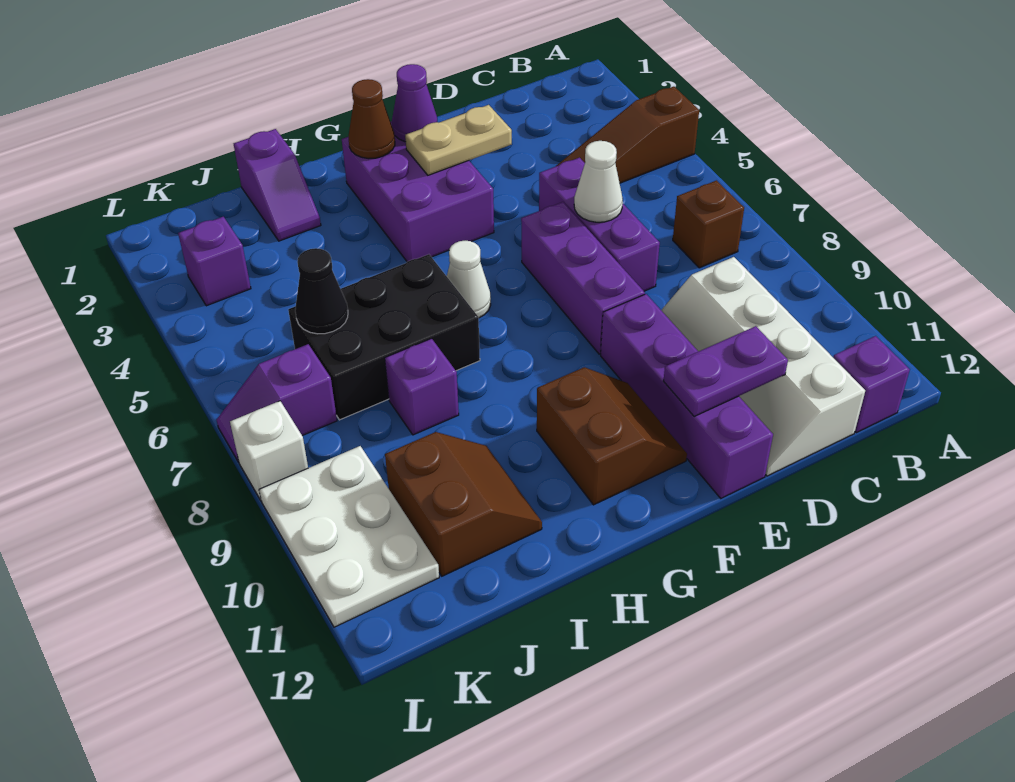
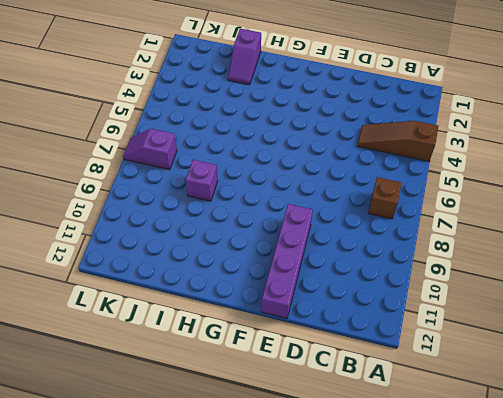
none -> purple brick B12 level 1
none -> white slope C9:D12 level 1 top C
none -> purple brick D5:D7 level 1

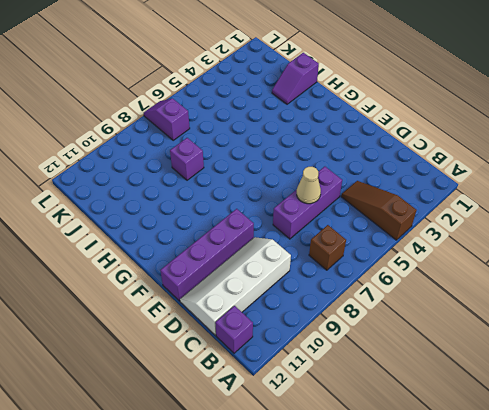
tan cone D6 level 2 -> white cone D6 level 2
none -> purple brick E6:E8 level 1
none -> purple brick F2:G4 level 1
none -> brown slope F10:G11 level 1 top G

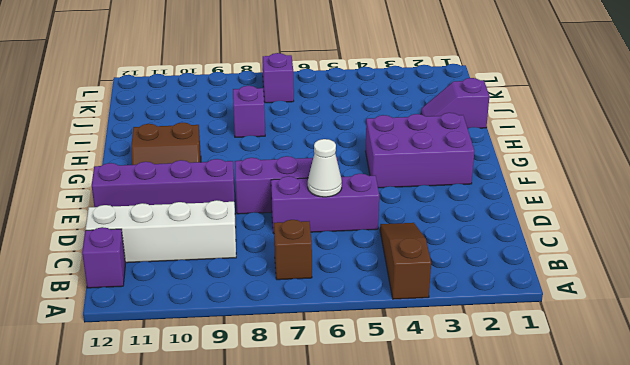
none -> white cone G6 level 1
none -> black brick H6:J7 level 1
none -> brown slope I10:J11 level 1 top J

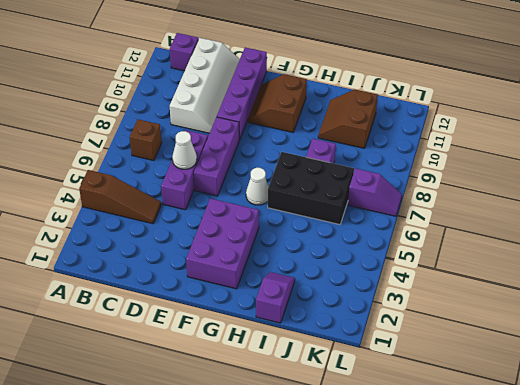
none -> purple brick K3 level 1
none -> white plate K9:L11 level 1
none -> white brick L8 level 1

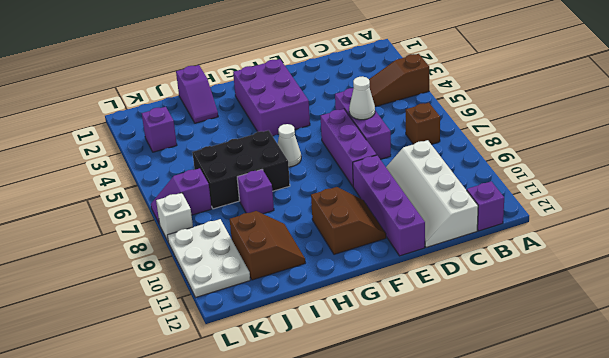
none -> purple plate D11:E11 level 2
none -> tan plate E3:F3 level 2
none -> purple cone F2 level 2

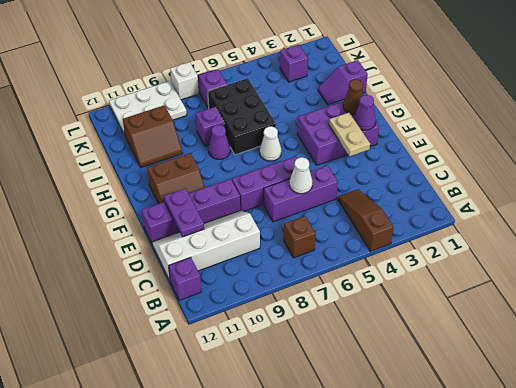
purple cone H8 level 1 -> none
none -> black cone J6 level 2

